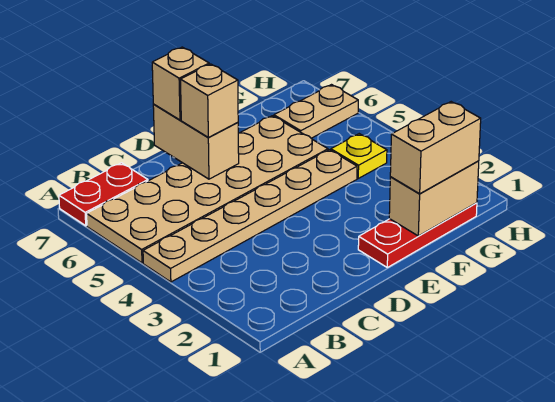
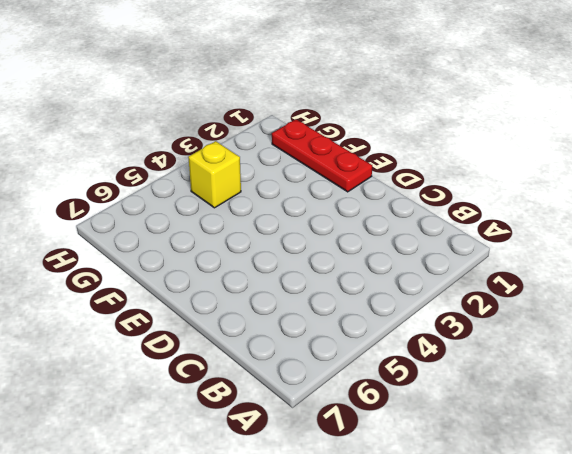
yellow brick G4 level 1 -> yellow plate G4 level 1
none -> tan plate A4:F4 level 1
none -> tan plate A5:F6 level 1

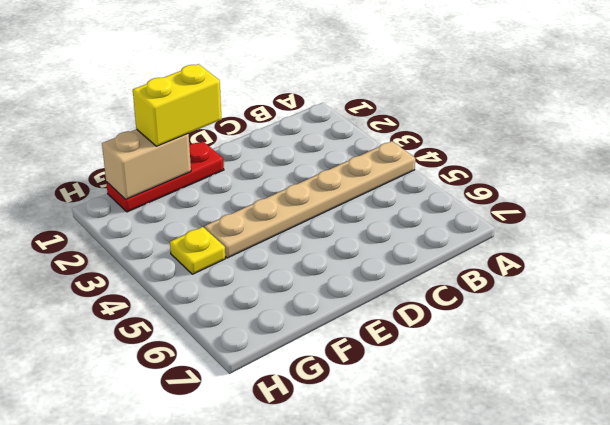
yellow brick E1:F1 level 3 -> tan brick F1:G1 level 3
none -> tan plate A5:F6 level 1
none -> red plate A7:B7 level 1

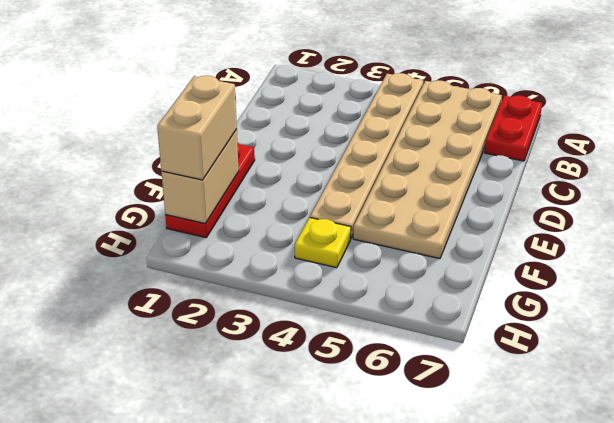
none -> tan plate G6:H6 level 1
none -> tan brick D6:D7 level 2

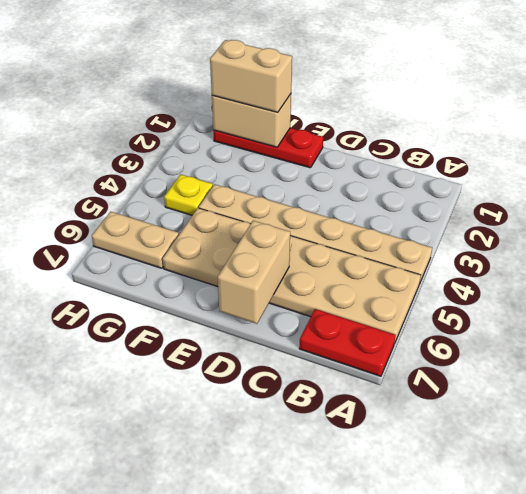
none -> tan brick D6 level 3
none -> tan brick D7 level 3

